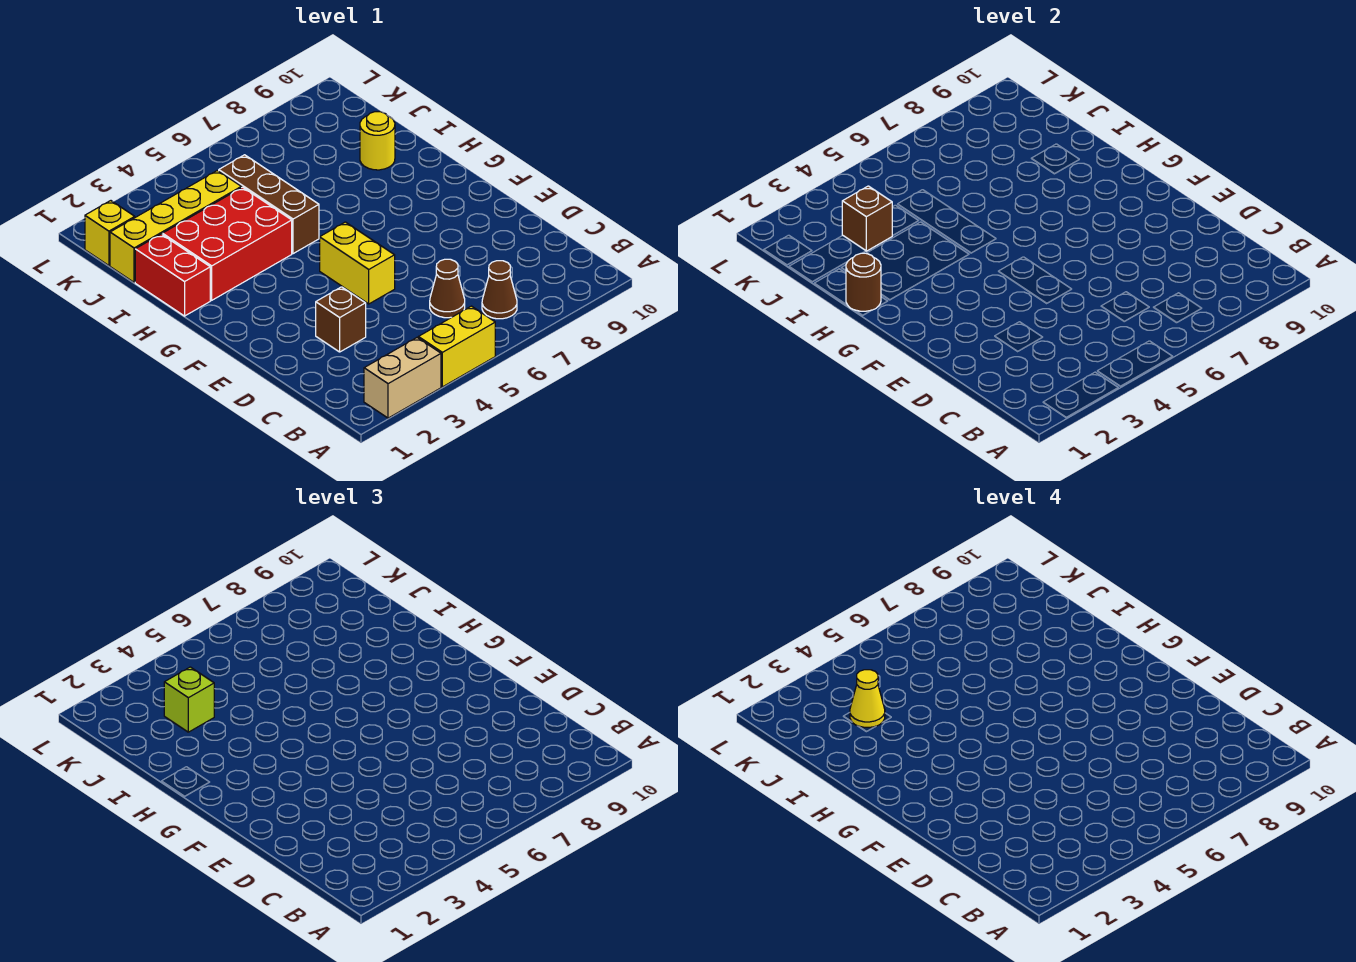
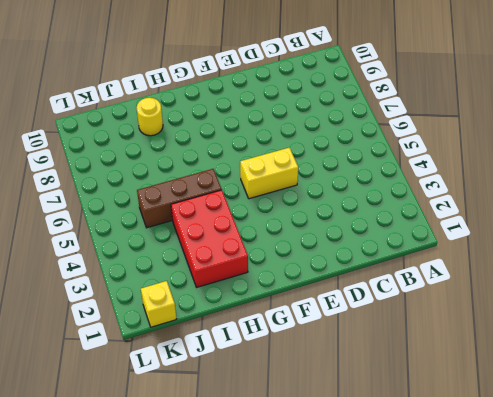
none -> tan brick A2:A3 level 1
none -> yellow brick A4:A5 level 1
none -> brown cone B7 level 1

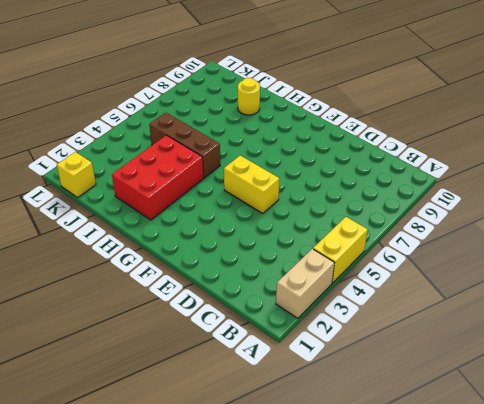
none -> brown cone B7 level 1
none -> brown cone C6 level 1
none -> brown brick D3 level 1

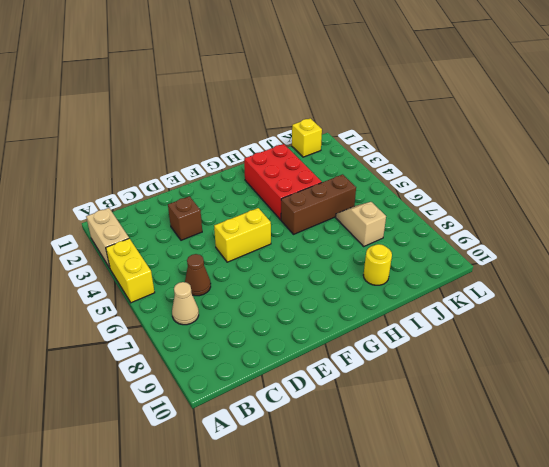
tan cone B7 level 1 -> brown cone B7 level 1
tan slope J6:J7 level 1 top 7 -> none
none -> red brick H1:I1 level 1
none -> yellow brick J1:J4 level 1
none -> brown round brick H1 level 2

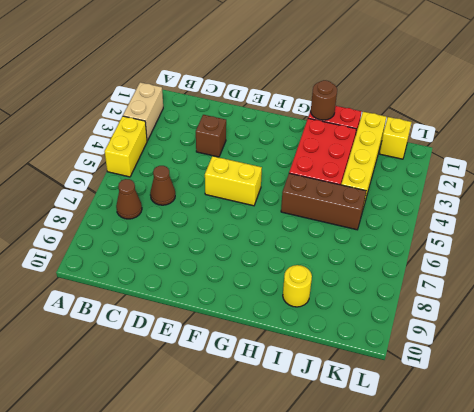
none -> brown brick J3 level 2
none -> lime brick J3 level 3
none -> yellow cone J3 level 4

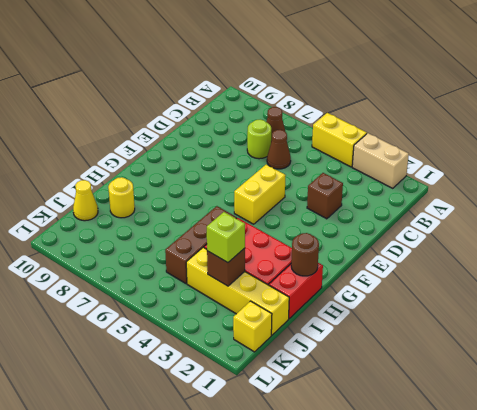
lime round brick C7 level 1 -> none
yellow cone J10 level 1 -> yellow cone J3 level 4

